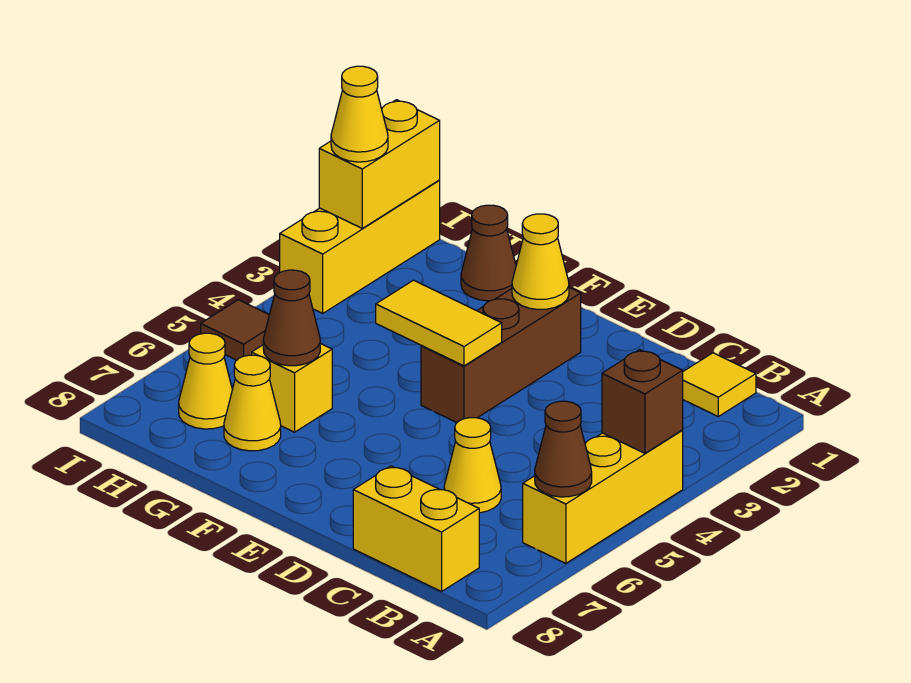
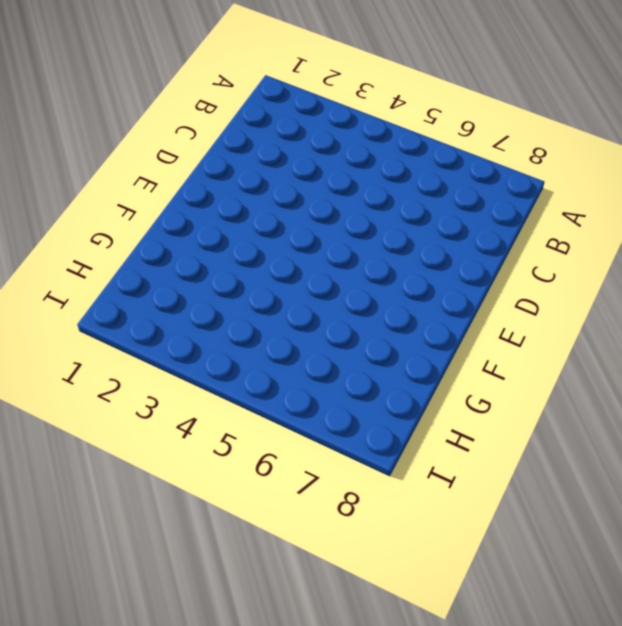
none -> yellow brick A4:A6 level 1
none -> yellow tile B1 level 1
none -> yellow brick B8:C8 level 1

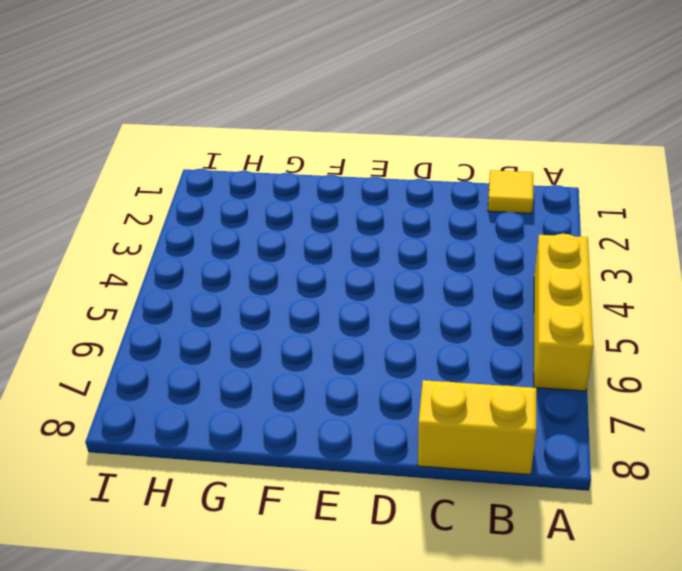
none -> yellow cone C6 level 1
none -> brown brick E2:E4 level 1
none -> brown cone G1 level 1

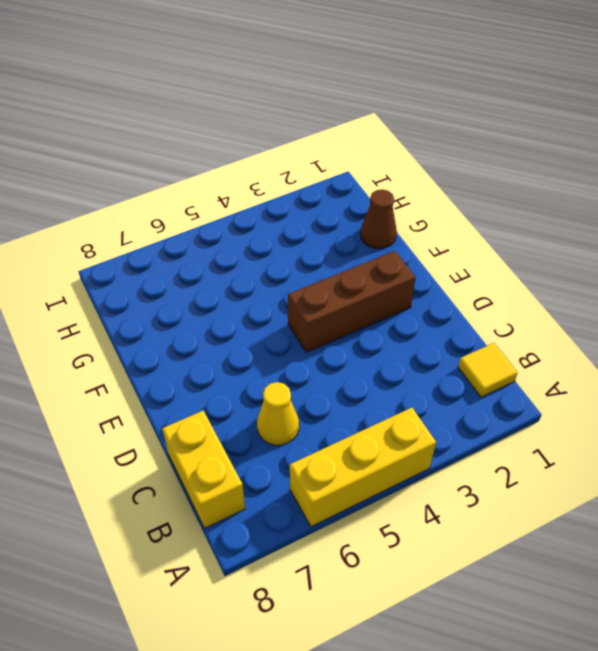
none -> yellow brick G6 level 1
none -> yellow cone G7 level 1
none -> yellow cone H7 level 1

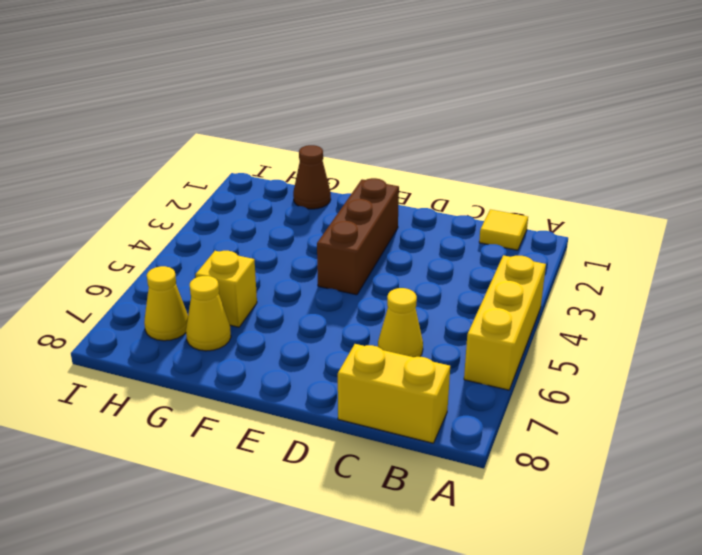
none -> yellow brick I1:I3 level 1
none -> brown tile I5 level 1
none -> brown brick A4 level 2

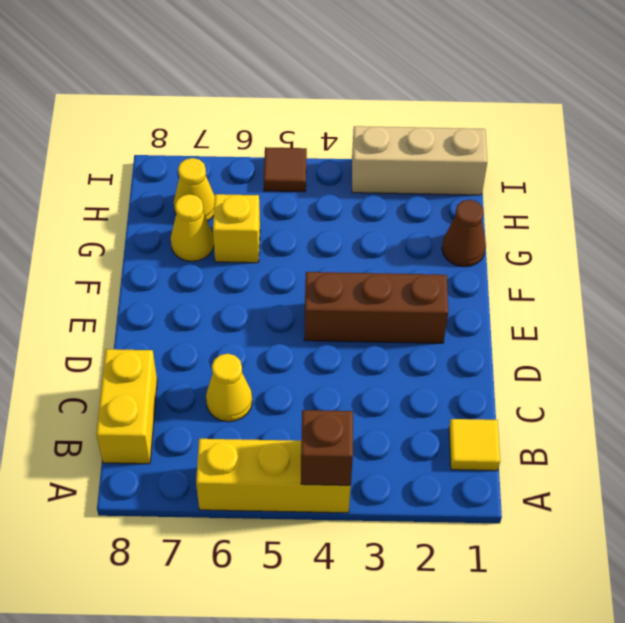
tan brick I1:I3 level 1 -> yellow brick I1:I3 level 1
none -> brown cone A6 level 2
none -> yellow cone E2 level 2
none -> yellow tile E4:F4 level 2

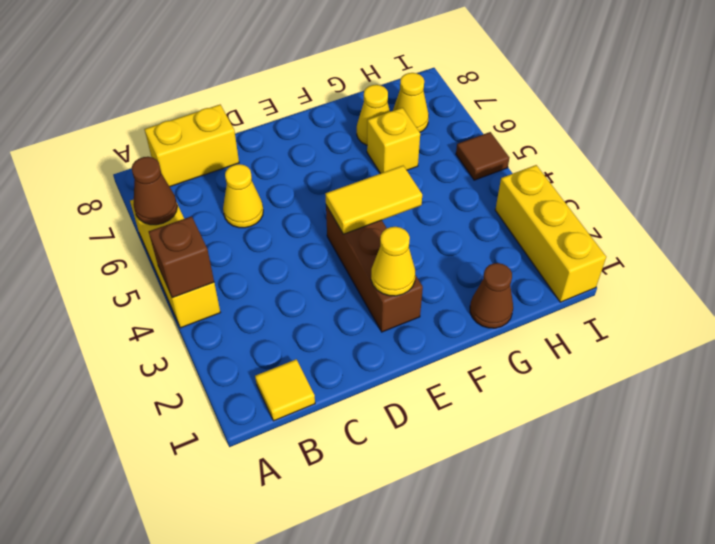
none -> brown cone G6 level 2
none -> yellow brick I1:I2 level 2
none -> yellow cone I2 level 3

